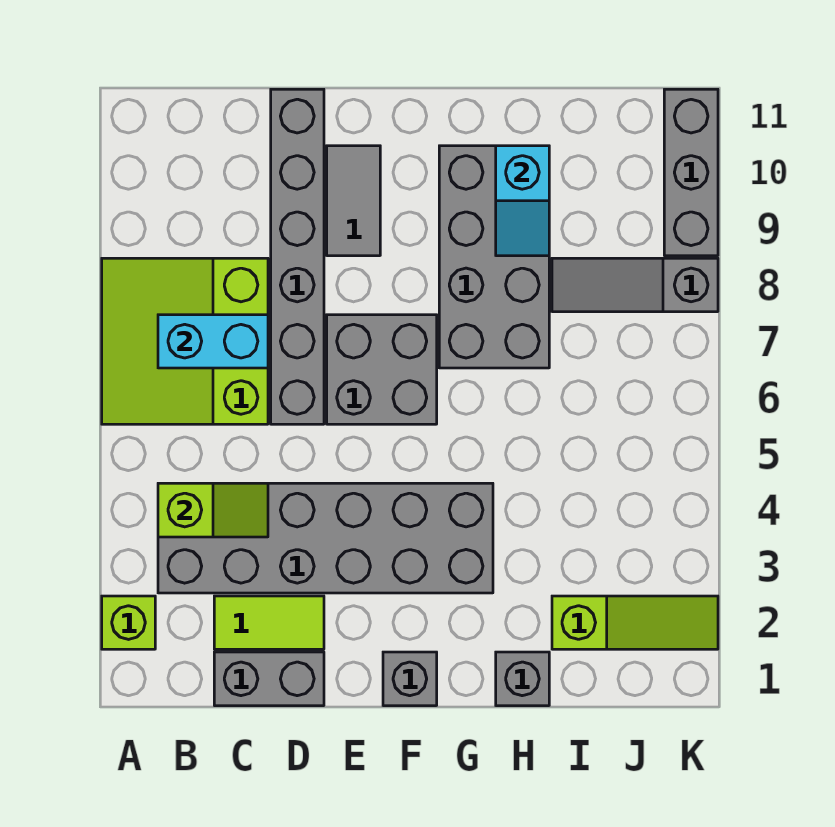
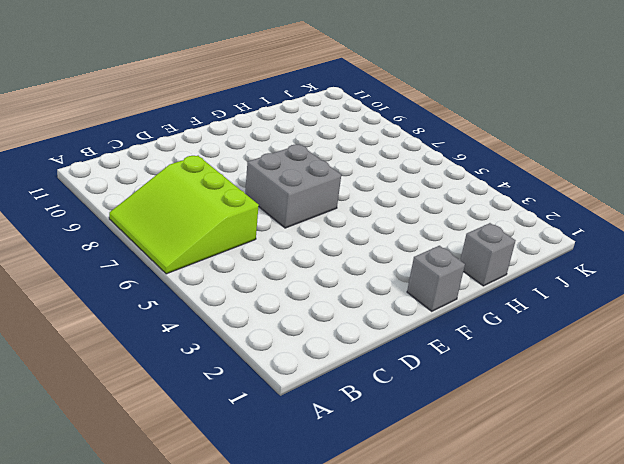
none -> lime brick A2 level 1
none -> grey brick B3:G4 level 1
none -> grey brick C1:D1 level 1

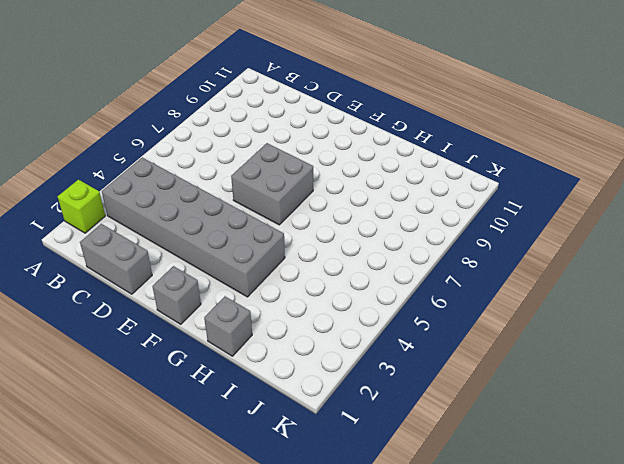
none -> lime slope A6:C8 level 1 top C
none -> lime tile C2:D2 level 1
none -> grey brick D6:D11 level 1

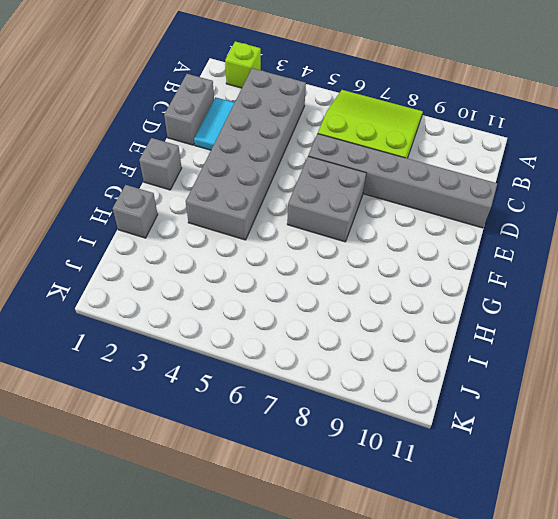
cyan tile C2:D2 level 1 -> lime tile C2:D2 level 1
none -> grey tile E9:E10 level 1
none -> grey brick G7:H10 level 1
none -> lime slope I2:K2 level 1 top I

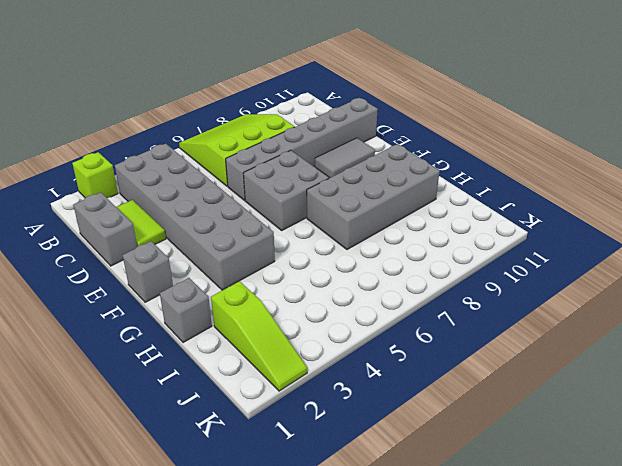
none -> grey slope I8:K8 level 1 top K
none -> grey brick K9:K11 level 1
none -> lime slope B4:C4 level 2 top B

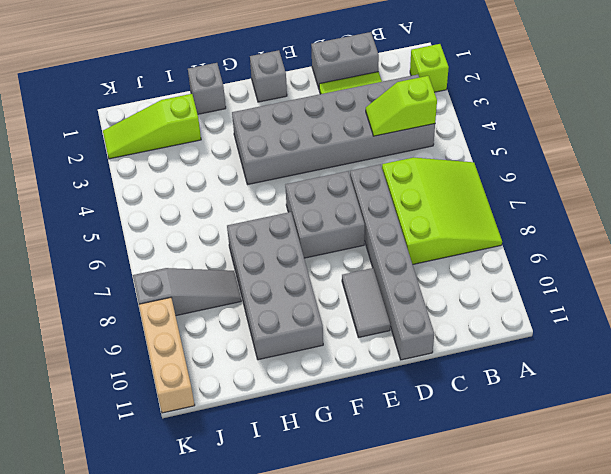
tan brick K9:K11 level 1 -> grey brick K9:K11 level 1
none -> cyan brick B7:C7 level 2
none -> cyan slope H9:H10 level 2 top 10

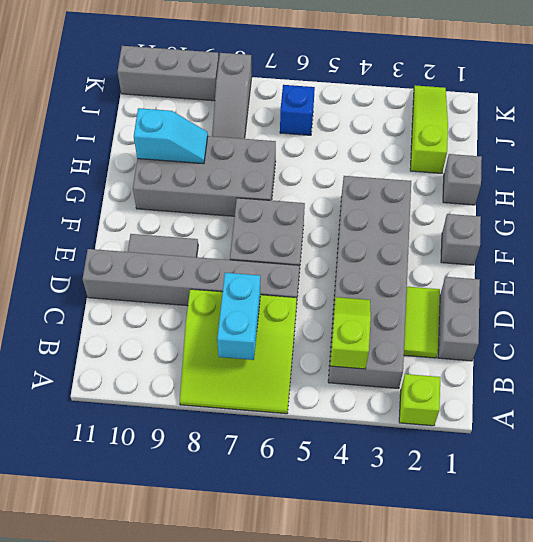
blue brick J6 level 1 -> none

